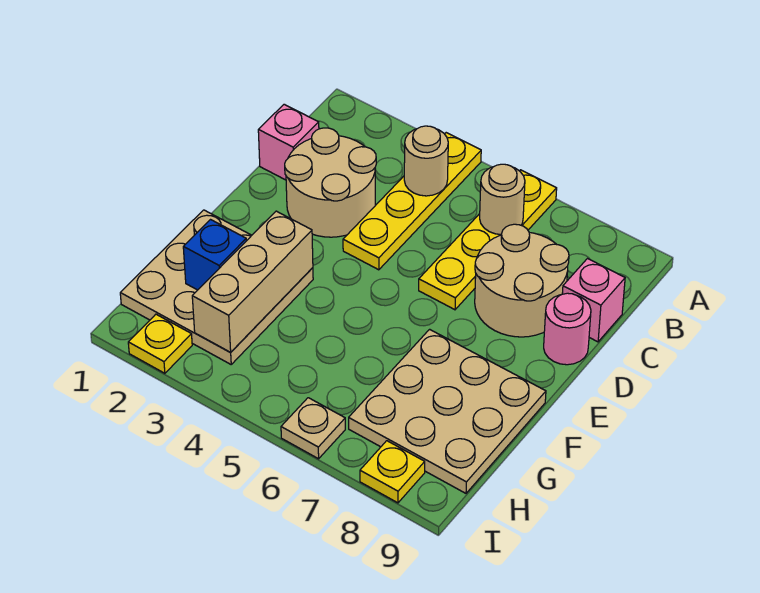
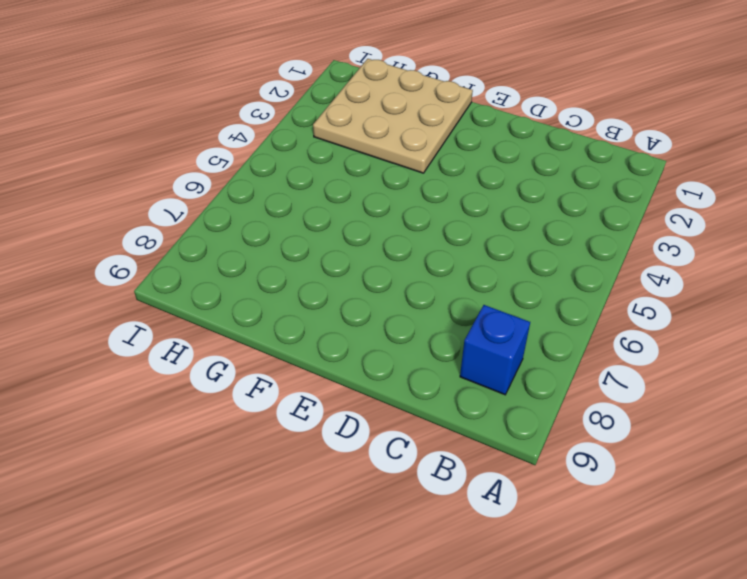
blue brick B8 level 1 -> blue brick G2 level 2
none -> yellow plate A4:D4 level 1
none -> yellow plate A6:D6 level 1
none -> pink brick C1 level 1

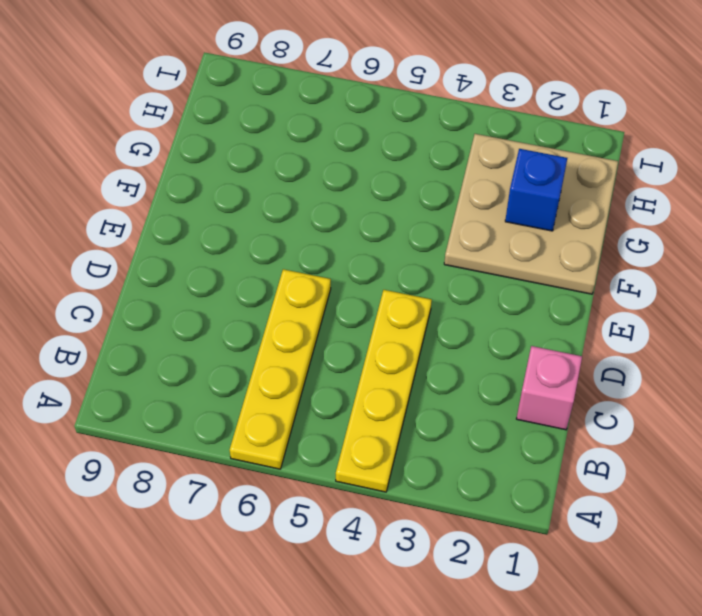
none -> tan round brick C2:D3 level 1
none -> tan round brick C7:D8 level 1
none -> pink brick C9 level 1

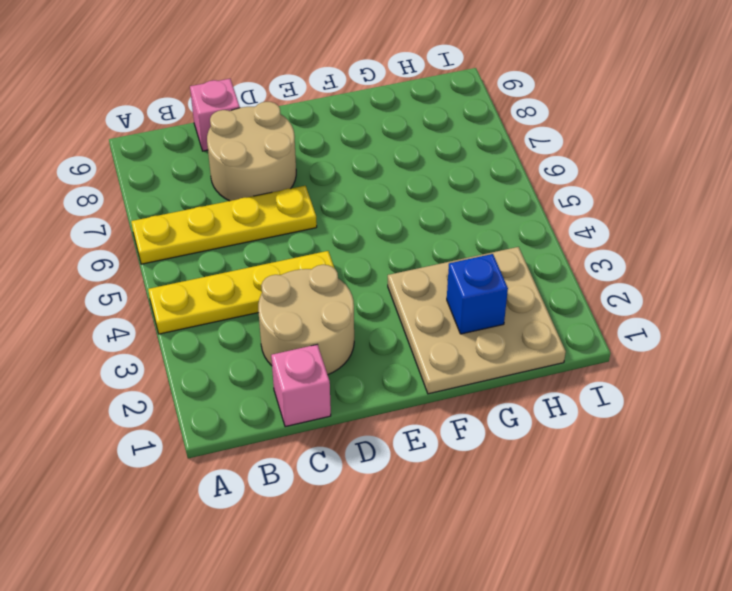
none -> pink round brick D9 level 1
none -> tan plate F7:H9 level 1
none -> yellow plate I2 level 1

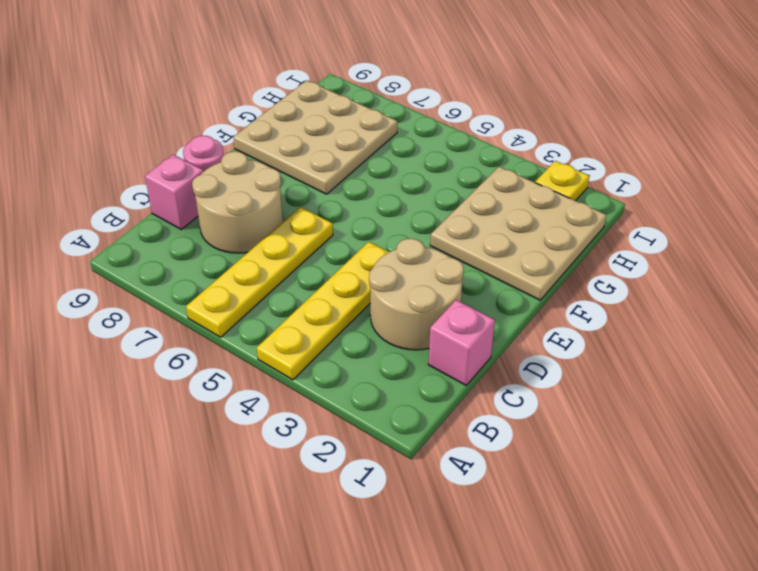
none -> tan plate I6 level 1
none -> yellow plate I8 level 1
none -> tan round brick B4 level 2

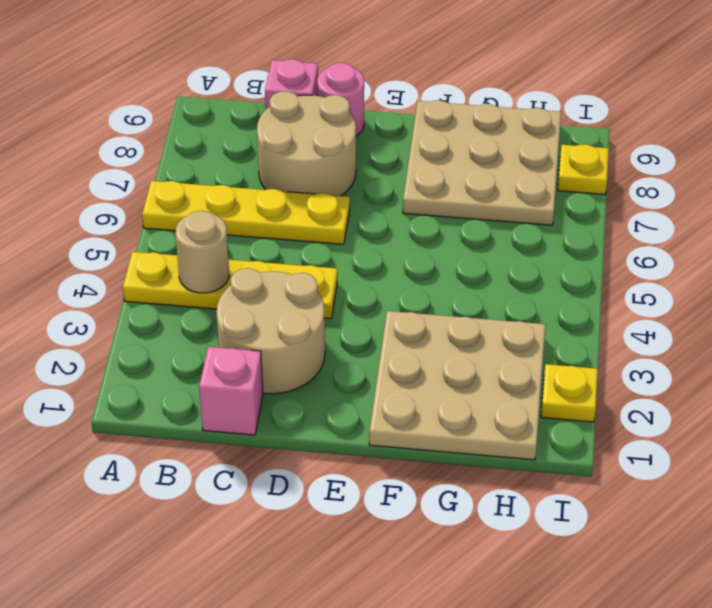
none -> tan plate I6 level 1
none -> tan round brick B6 level 2
none -> tan brick F3:H3 level 2

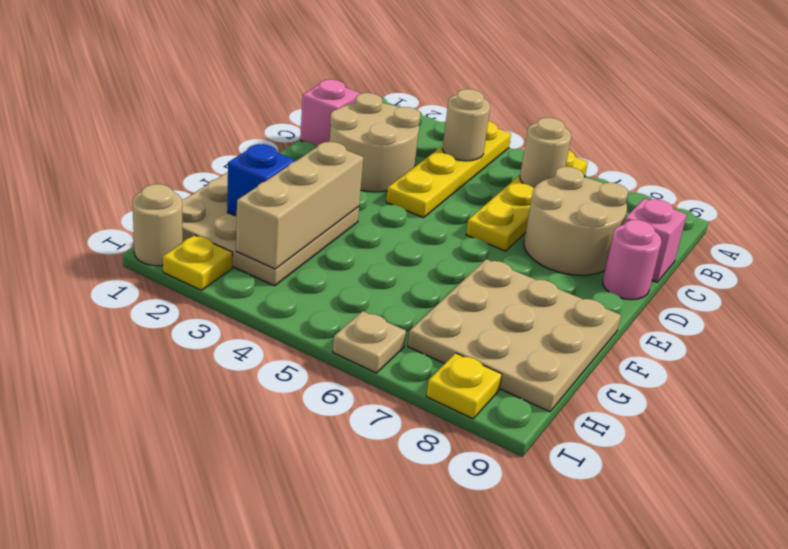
tan round brick I1 level 1 -> none

